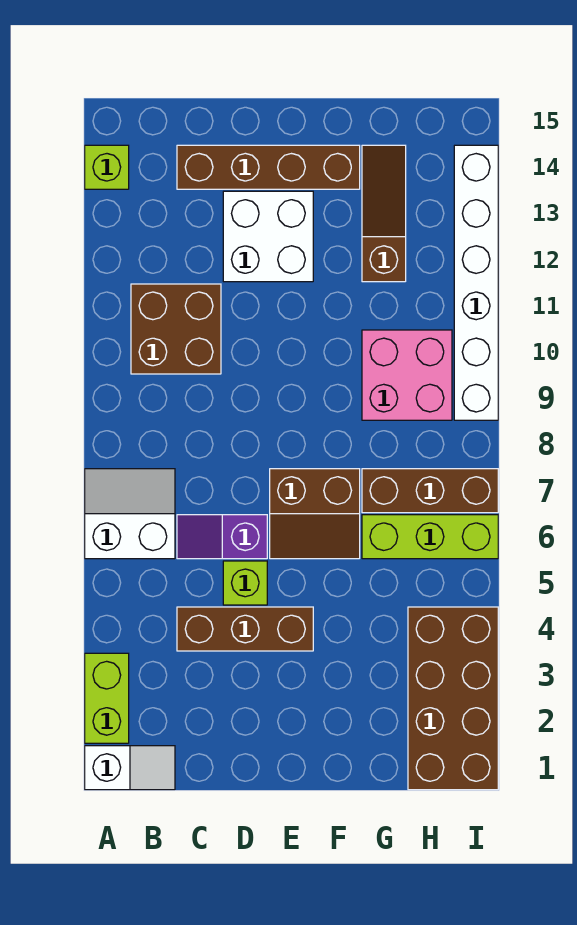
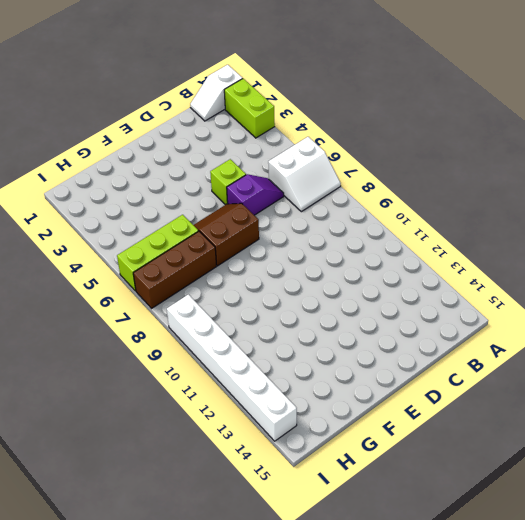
none -> lime brick A14 level 1
none -> brown brick B10:C11 level 1
none -> brown brick C4:E4 level 1

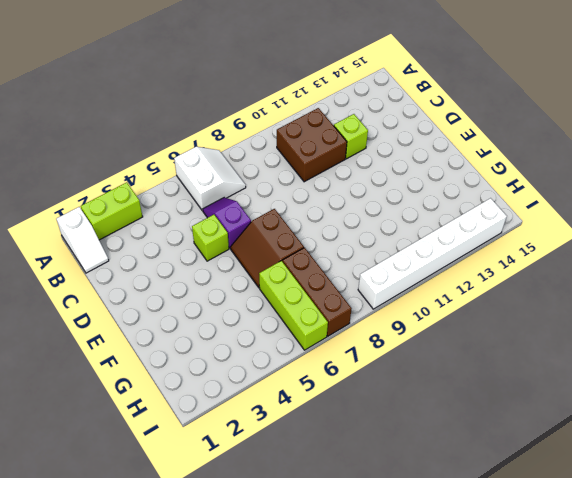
lime brick C12 level 1 -> lime brick A14 level 1
none -> brown brick C4:E4 level 1
none -> brown brick C14:F14 level 1
none -> white brick D12:E13 level 1

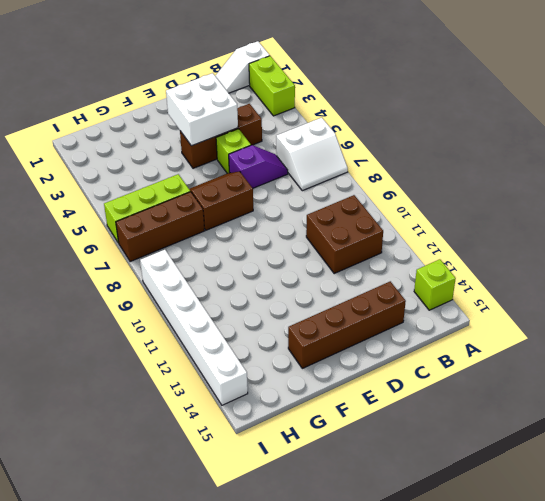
white brick D3:E4 level 2 -> white brick D12:E13 level 1
none -> pink brick G9:H10 level 1
none -> brown slope G12:G14 level 1 top 12
none -> brown brick H1:I4 level 1

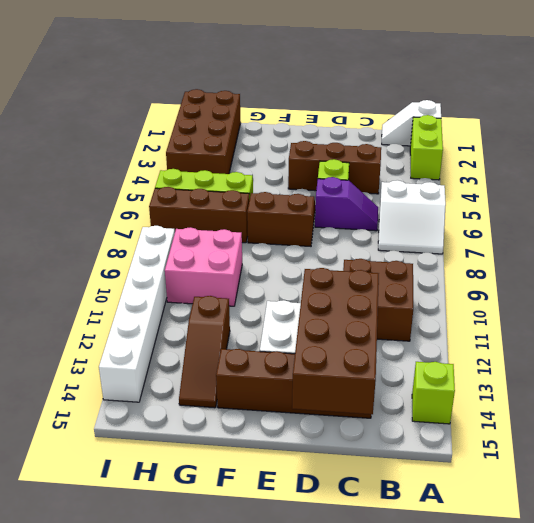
brown brick C12:D15 level 2 -> none

